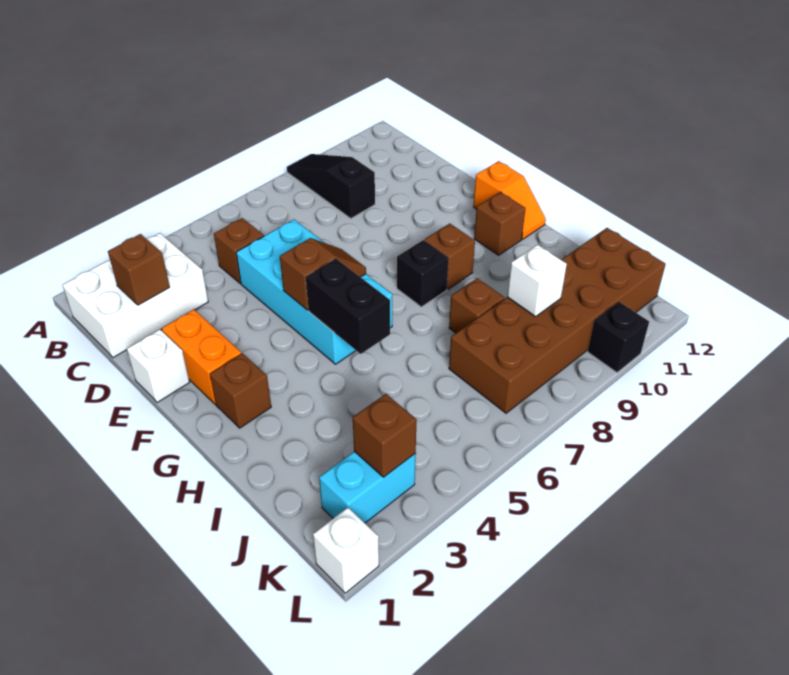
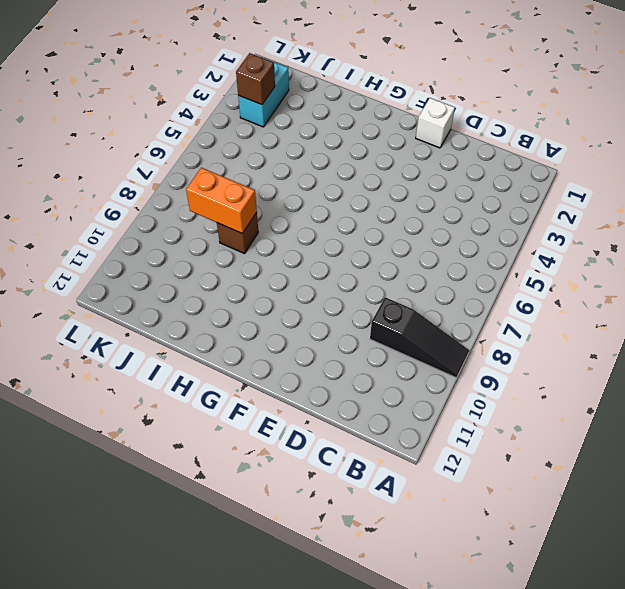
orange brick I8:J8 level 2 -> orange brick E2:F2 level 1
none -> white brick B1:C3 level 1
none -> brown brick C5 level 1
none -> cyan brick D5:G6 level 1

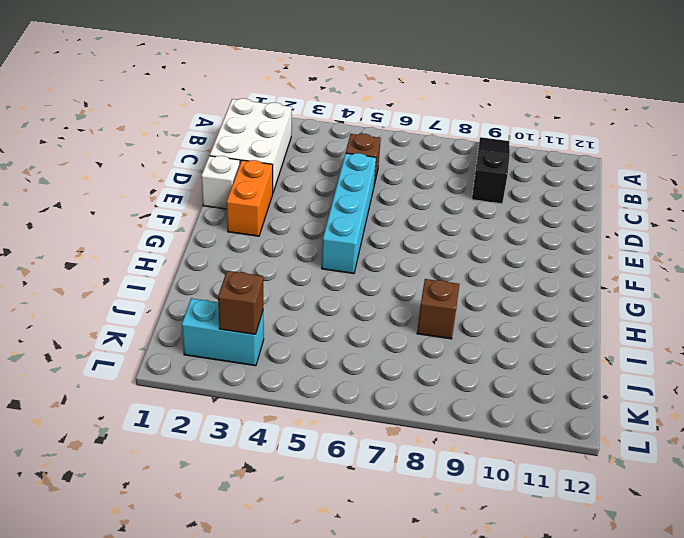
white brick B1:D2 level 1 -> white brick B1:C3 level 1
cyan brick D5:G5 level 1 -> cyan brick D5:G6 level 1
none -> orange slope F12:G12 level 1 top F
none -> brown brick G2 level 1
none -> black brick G8 level 1

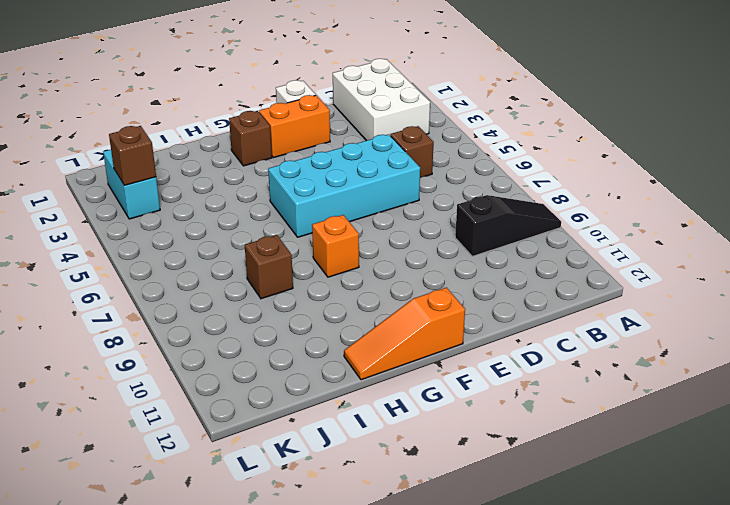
orange slope F12:H12 level 1 top F -> orange slope F12:G12 level 1 top F
orange brick G8 level 1 -> black brick G8 level 1
none -> brown brick G9 level 1
none -> brown brick G11 level 1
none -> brown brick J7:K12 level 1

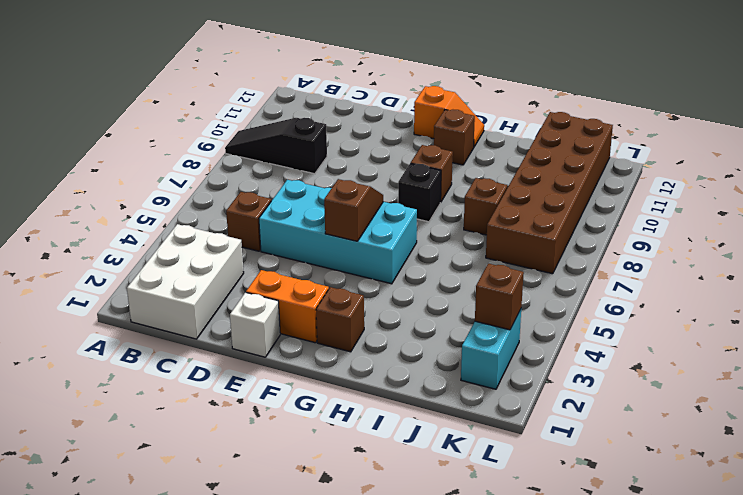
none -> white brick L1 level 1
none -> black brick L10 level 1
none -> brown brick C2 level 2

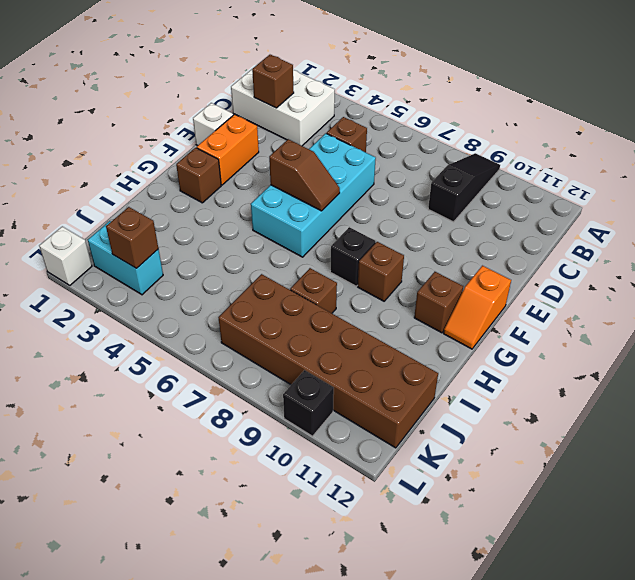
none -> black brick G5:H5 level 2
none -> white brick J9 level 2

